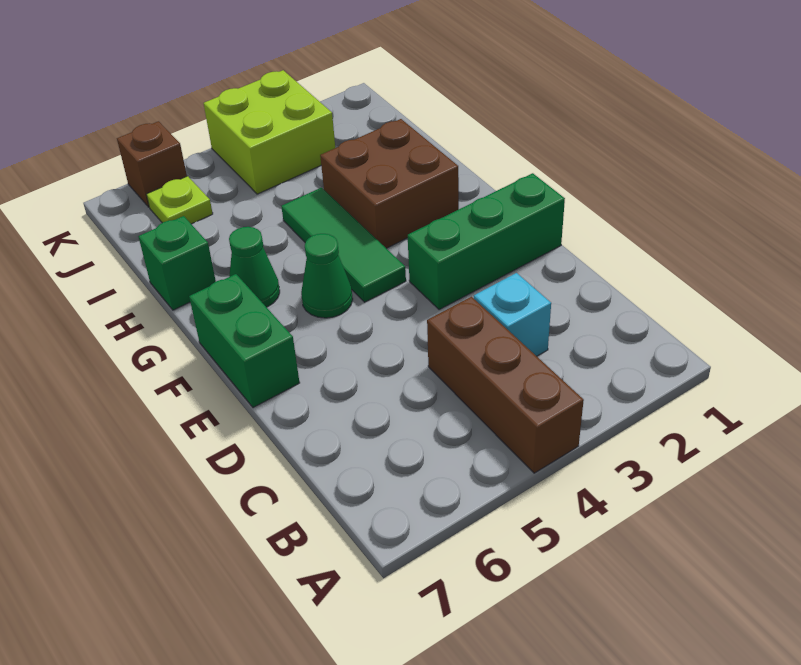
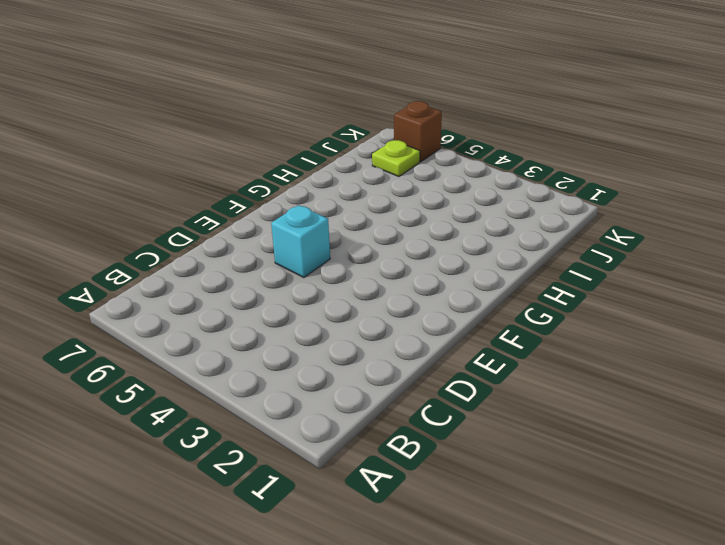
cyan brick E5 level 1 -> cyan brick C3 level 1
none -> brown brick A4:C4 level 1
none -> green brick E1:E3 level 1
none -> green brick E7:F7 level 1

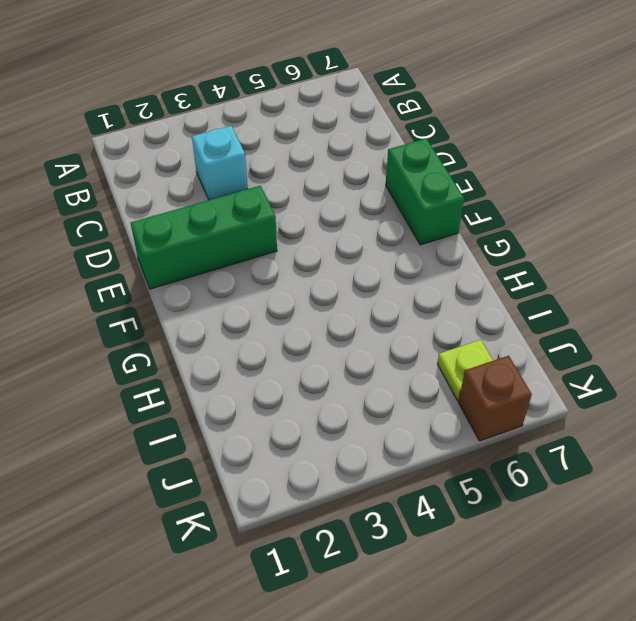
none -> brown brick A4:C4 level 1
none -> green tile F4:H4 level 1
none -> green cone F5 level 1

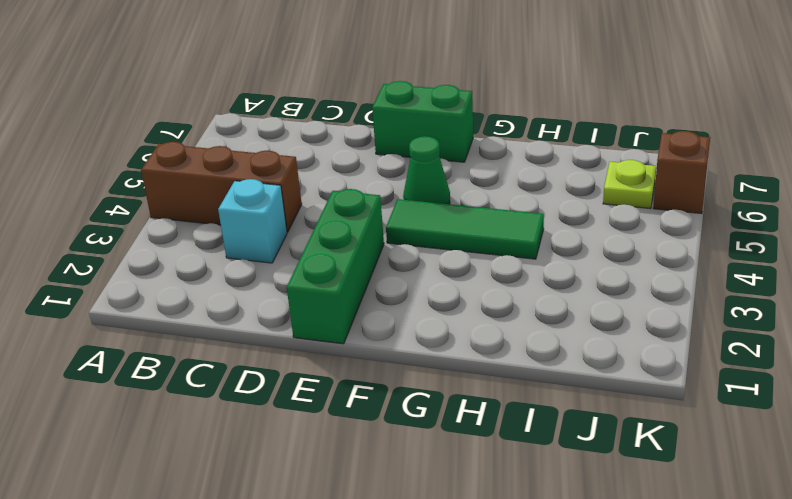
none -> brown brick G2:H3 level 1
none -> green cone G6 level 1
none -> green brick H7 level 1

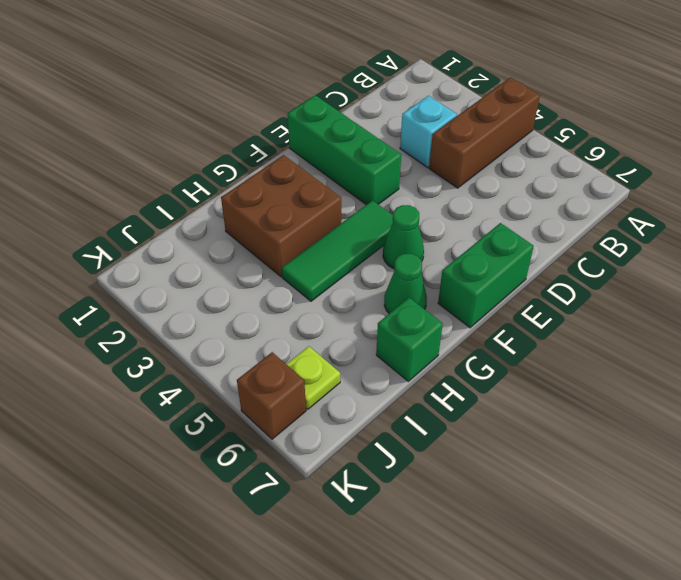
none -> lime brick J3:K4 level 1

